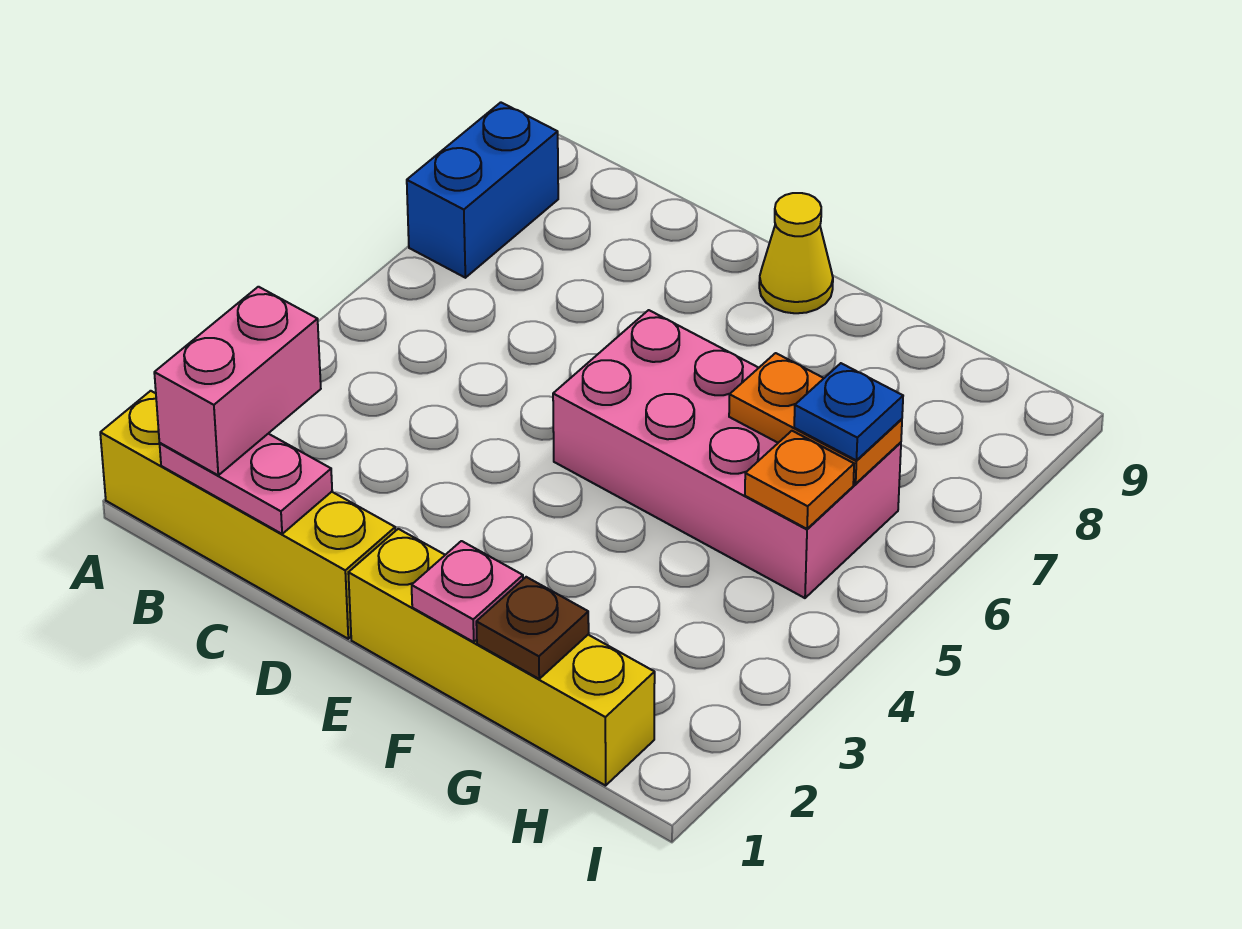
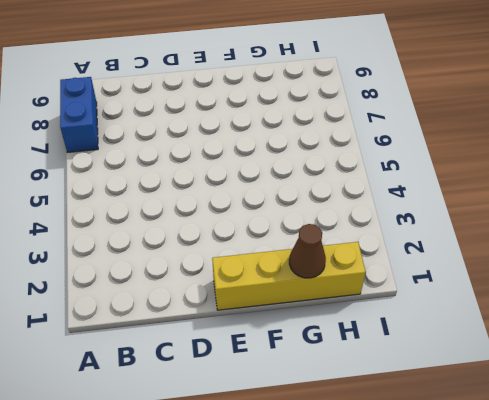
brown cone G1 level 2 -> brown plate G1 level 2
none -> yellow brick A1:D1 level 1
none -> pink brick E5:H6 level 1
none -> yellow cone E9 level 1

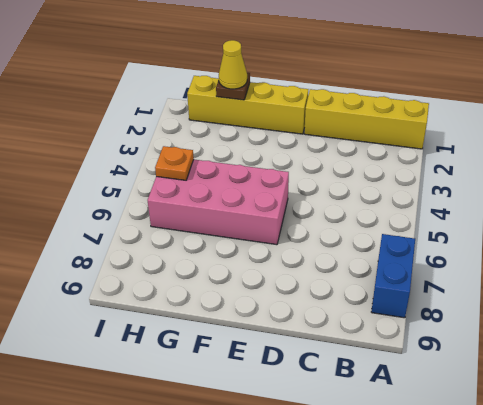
yellow cone G1 level 3 -> yellow cone E9 level 1
none -> pink plate B1:C1 level 2
none -> pink plate F1 level 2
none -> orange plate G6:H6 level 2

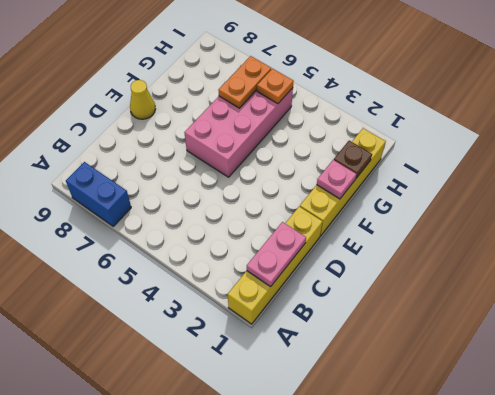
none -> pink brick B1:B2 level 3
none -> blue plate H6 level 3

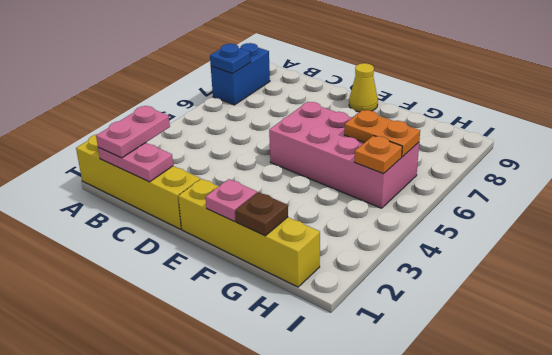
blue plate A7 level 2 -> blue plate H6 level 3
pink plate B1:B2 level 3 -> pink brick B1:B2 level 3

